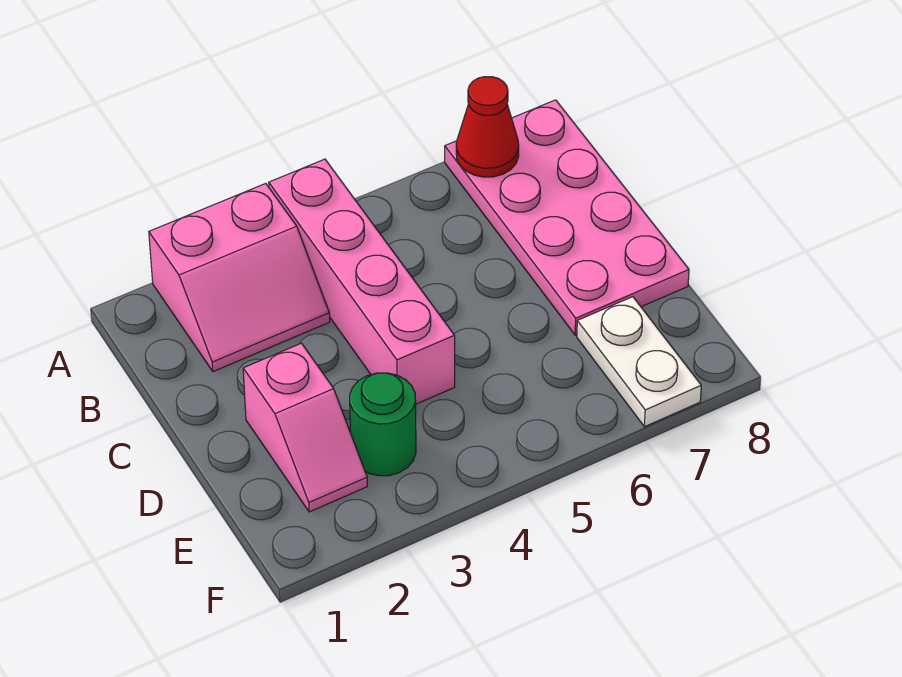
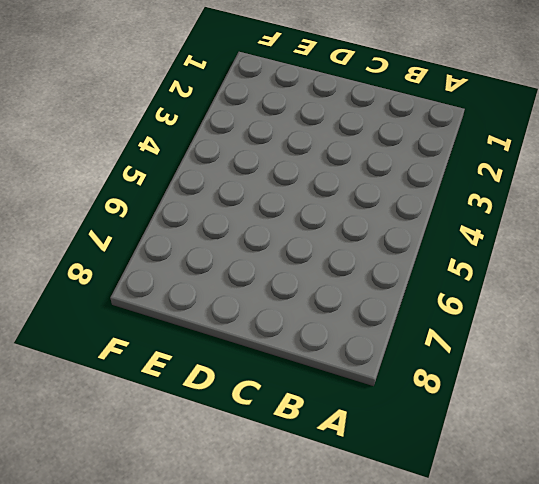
none -> pink slope A2:B3 level 1 top A
none -> pink brick A4:D4 level 1

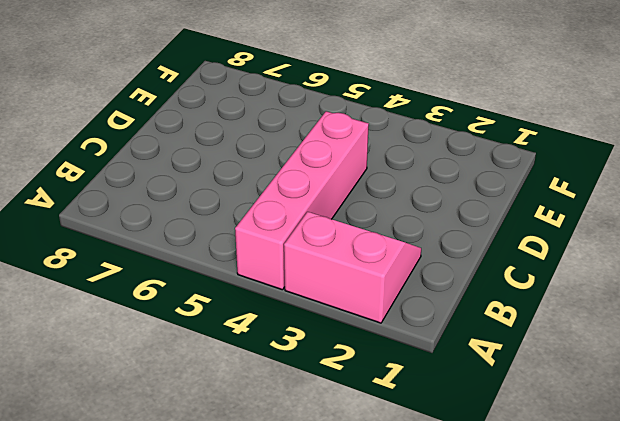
none -> pink plate A7:D8 level 1
none -> pink slope D2:E2 level 1 top D

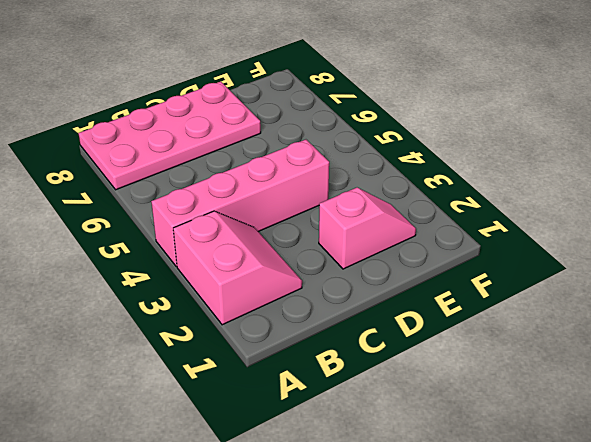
none -> green round brick E3 level 1
none -> white plate E7:F7 level 1

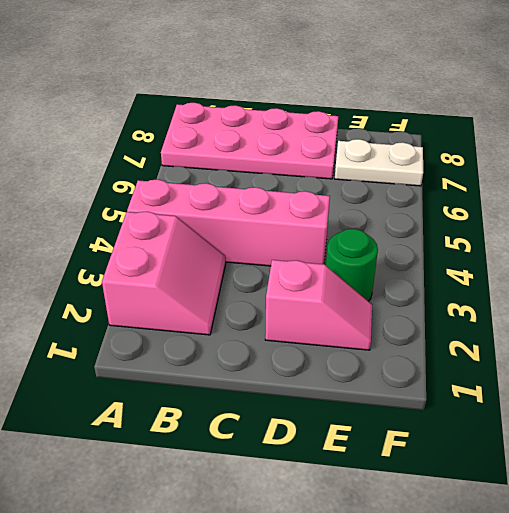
none -> red cone A7 level 2

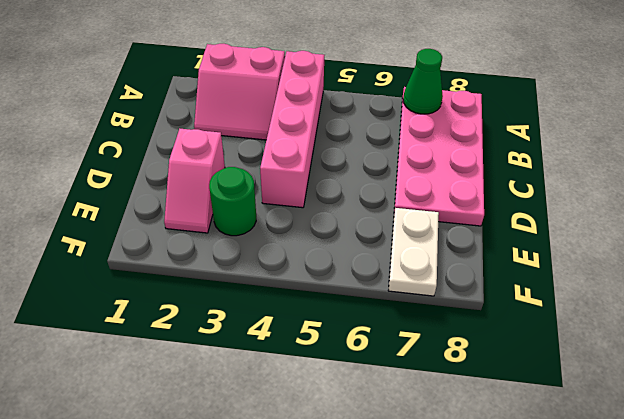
green cone A7 level 2 -> red cone A7 level 2

